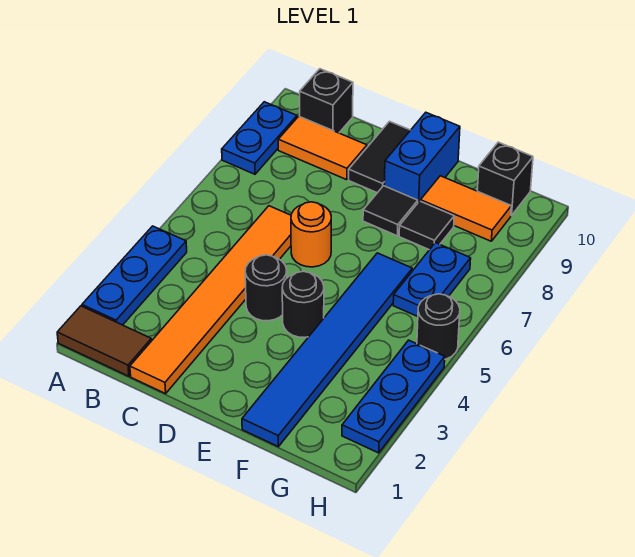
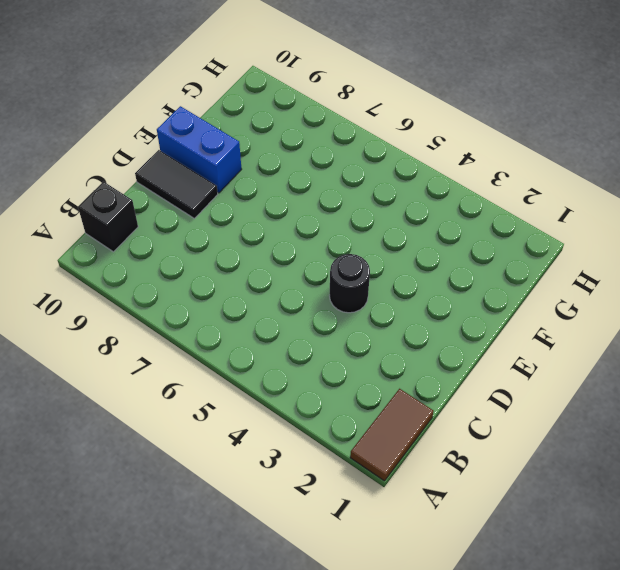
none -> blue plate A2:A4 level 1
none -> blue plate A8:A9 level 1
none -> orange tile B9:C9 level 1

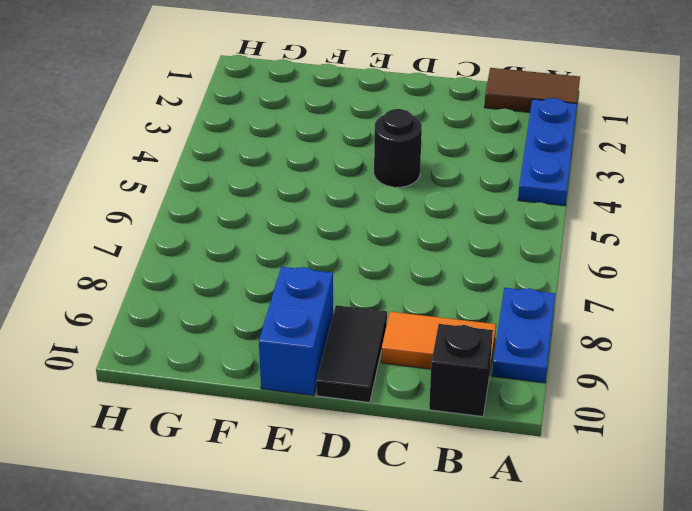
none -> orange tile C1:C6 level 1
none -> orange round brick D6 level 1
none -> black round brick E4 level 1

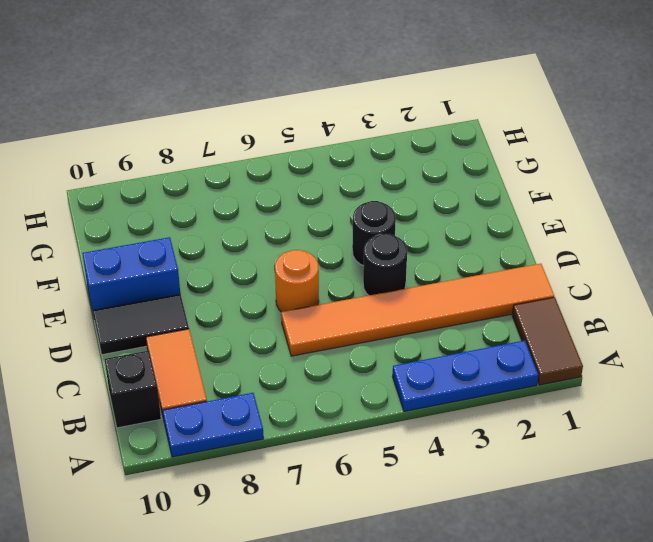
none -> black tile E8 level 1
none -> blue tile F1:F6 level 1
none -> black tile F8 level 1

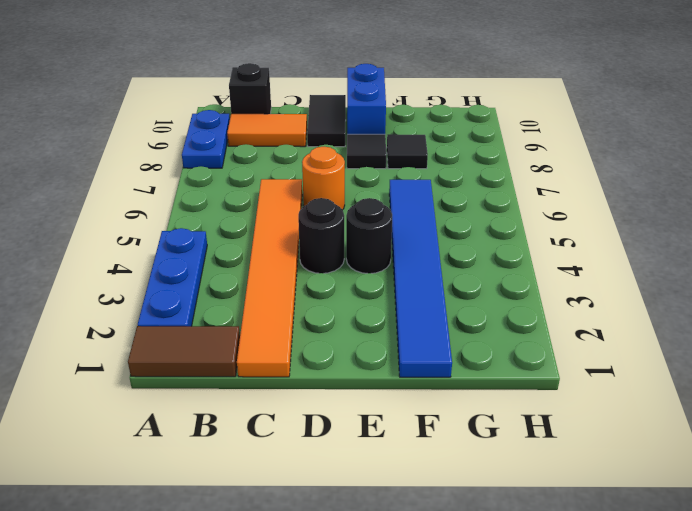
none -> orange tile F9:G9 level 1
none -> blue plate G6:G7 level 1
none -> black brick G10 level 1

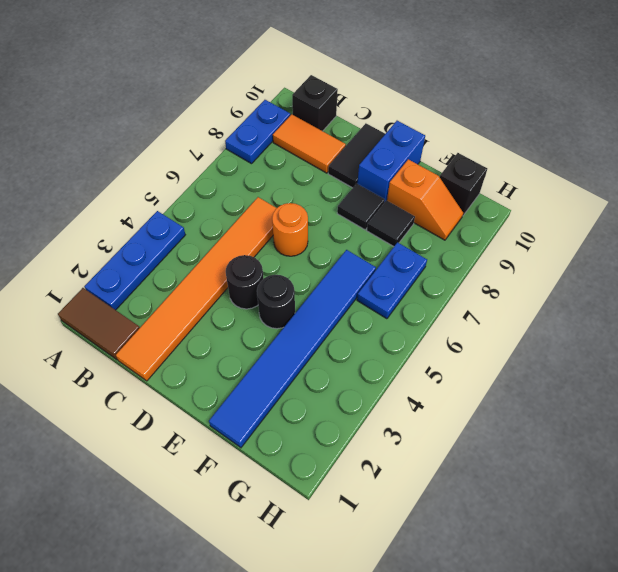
orange slope F9:G9 level 1 top F -> orange tile F9:G9 level 1
none -> blue plate H2:H4 level 1
none -> black round brick H5 level 1

